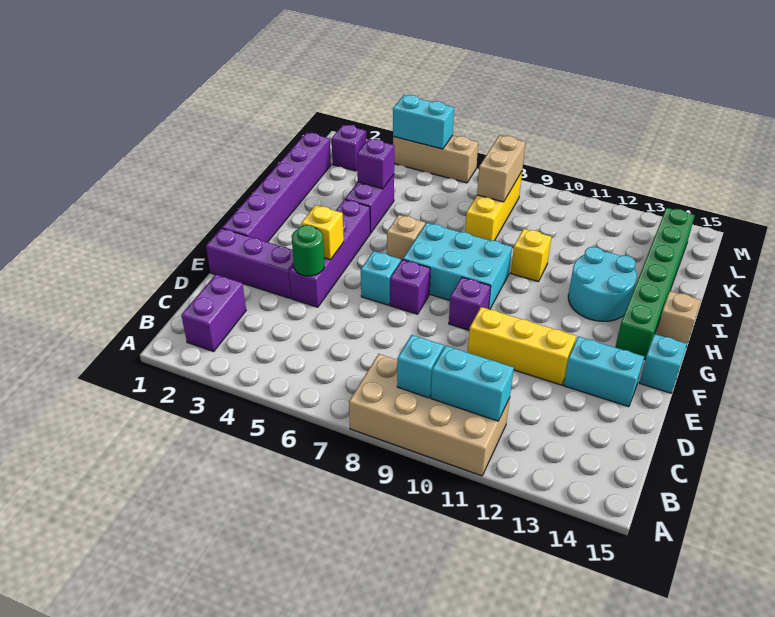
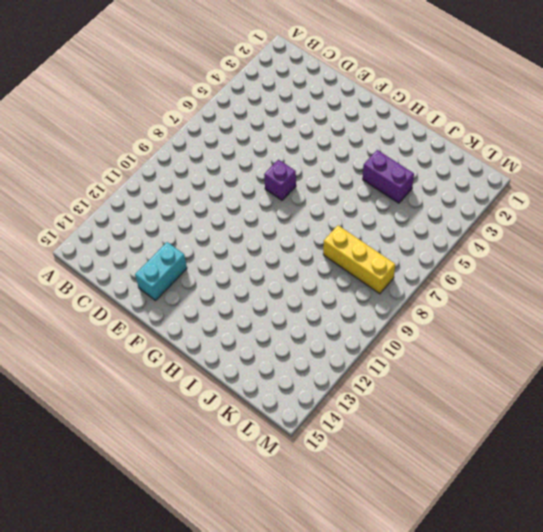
none -> tan brick A8:B11 level 1
none -> purple brick B2:C2 level 1
none -> purple brick E1:E3 level 1

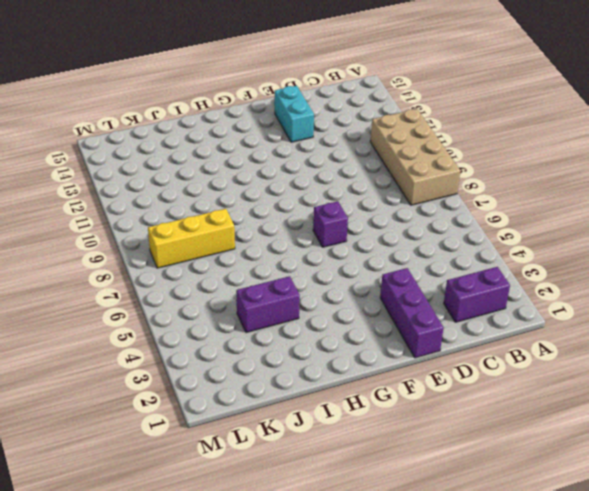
none -> purple brick E4:H4 level 1
none -> yellow brick E10:E12 level 1
none -> purple brick F1:K1 level 1

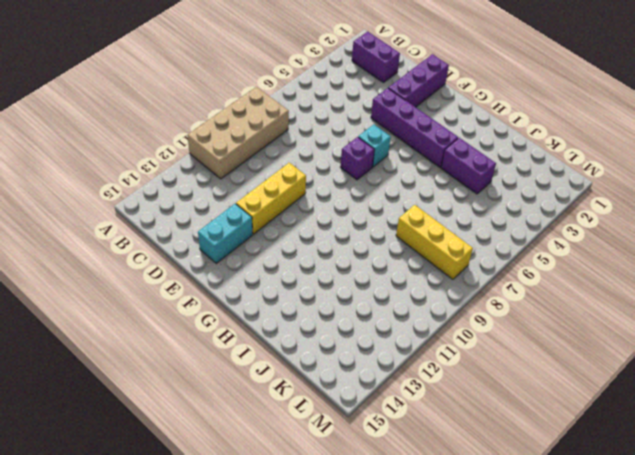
none -> purple brick F1:K1 level 1
none -> purple brick F9 level 1
none -> cyan brick F15 level 1

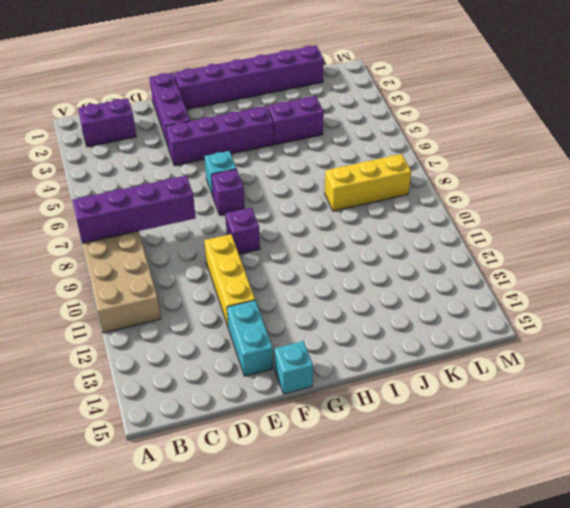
purple brick A8:D8 level 2 -> none
none -> cyan brick G7:H9 level 1
none -> green brick G14:L14 level 1
none -> tan brick H6 level 1

